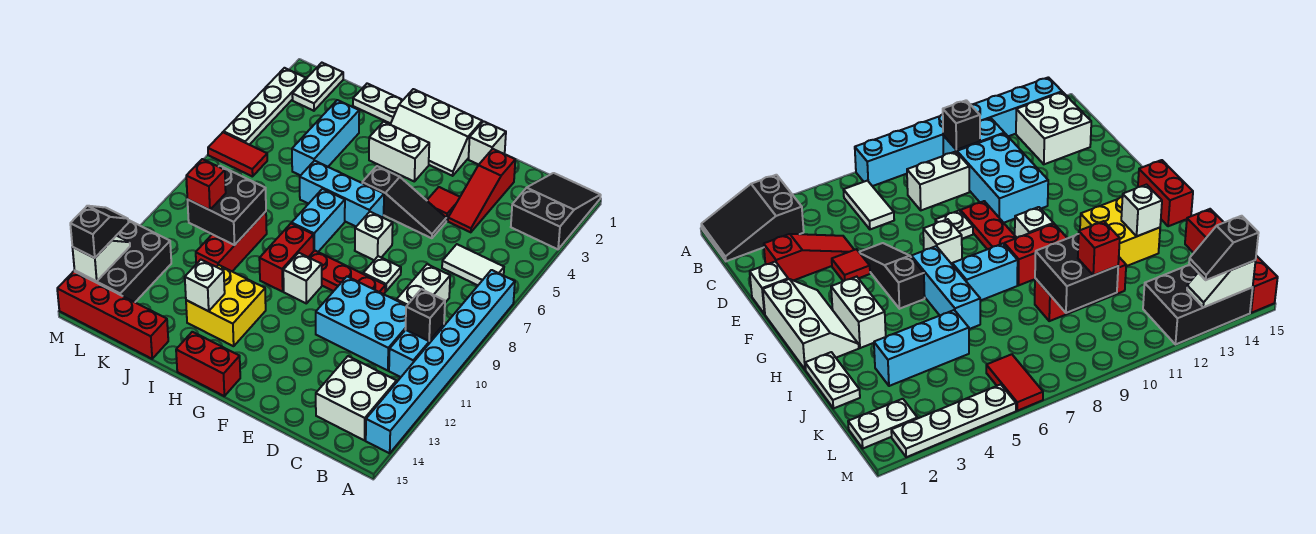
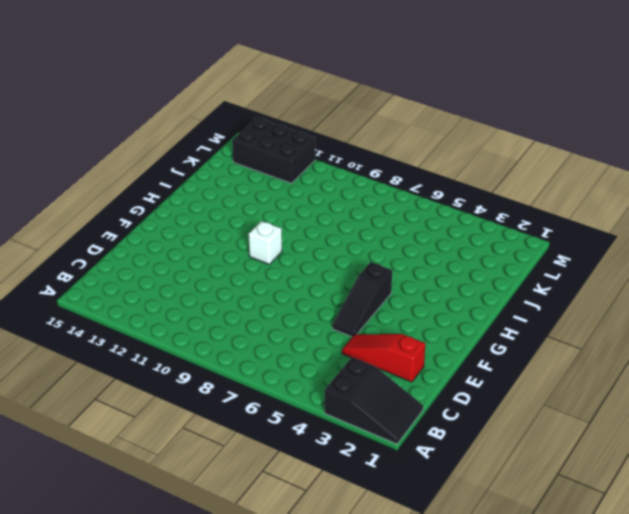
none -> cyan brick A7:A14 level 1
none -> white tile B6:C6 level 1
none -> cyan brick B10:B11 level 1
none -> white brick B13:C14 level 1

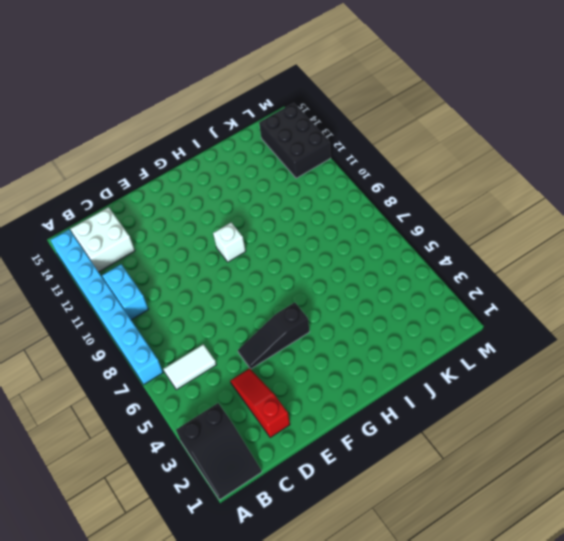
none -> white brick C8:C9 level 1
none -> cyan brick C10:E11 level 1
none -> white brick E1 level 1
none -> red tile E4 level 1

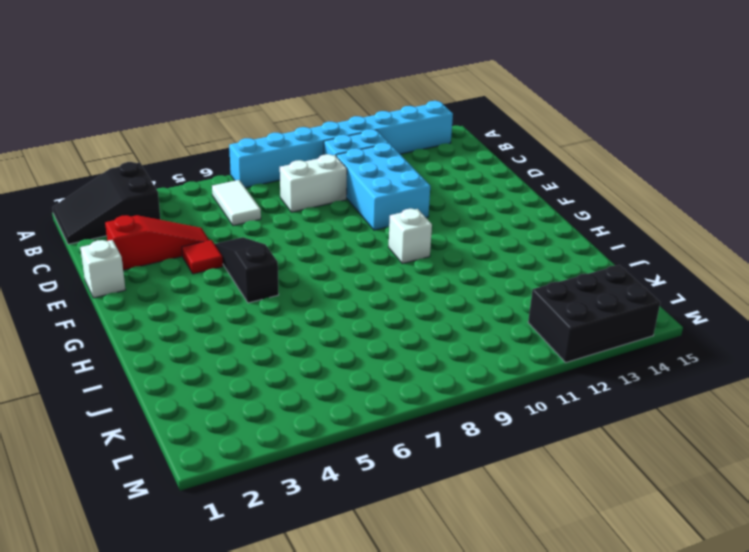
none -> white brick B13:C14 level 1
none -> white plate E8 level 1
none -> red plate E9:G9 level 1
none -> white slope F1:H2 level 1 top 1

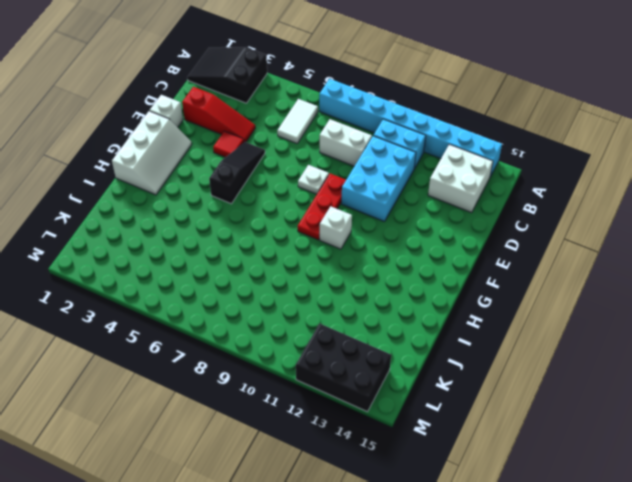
none -> white brick F7 level 1
none -> white brick G3:H3 level 1
none -> cyan brick G6:I6 level 1
none -> red brick G15:H15 level 1

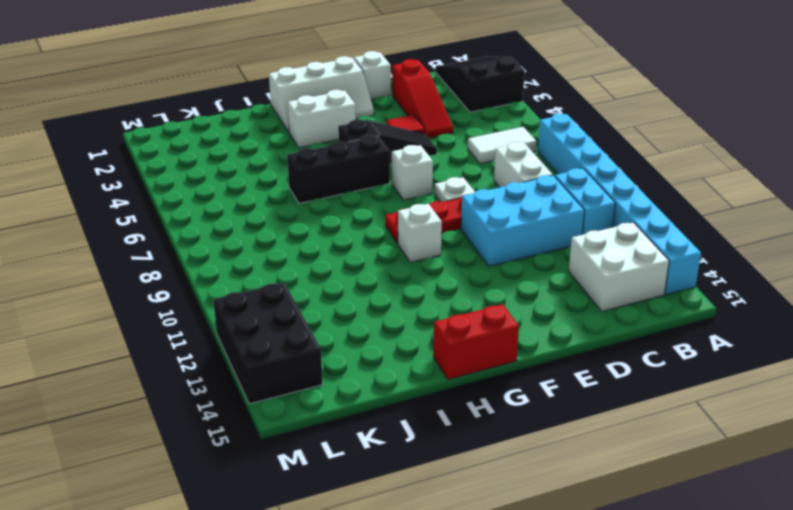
black brick G6:I6 level 1 -> cyan brick G6:I6 level 1
none -> cyan brick H7:H8 level 1
none -> red brick H9:H10 level 1
none -> yellow brick H12:I13 level 1
none -> white plate I1:J1 level 1

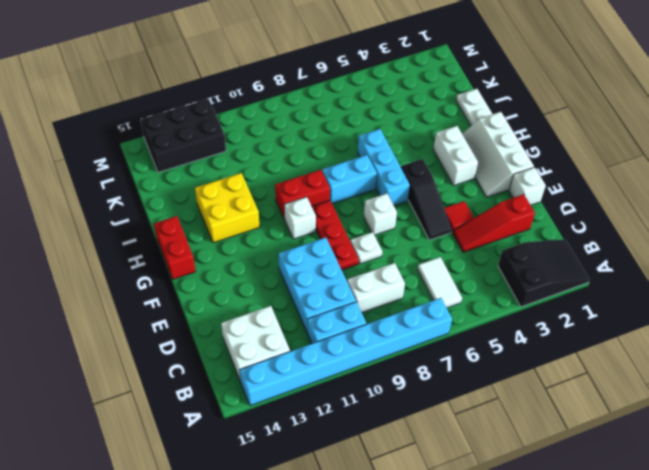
none -> cyan brick J3:J5 level 1
none -> red brick J9:J11 level 1
none -> red brick J15:M15 level 1
none -> white plate L1:L2 level 1

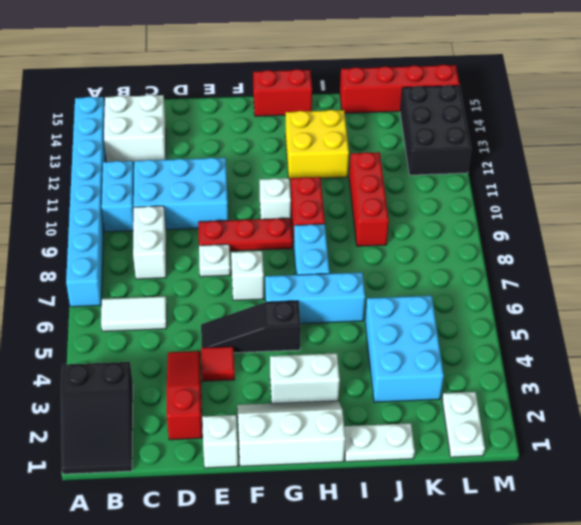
cyan brick J3:K5 level 1 -> cyan brick J3:J5 level 1
none -> red tile L6:M6 level 1
none -> white plate M2:M5 level 1
none -> black brick B10 level 2
none -> white brick I13 level 2

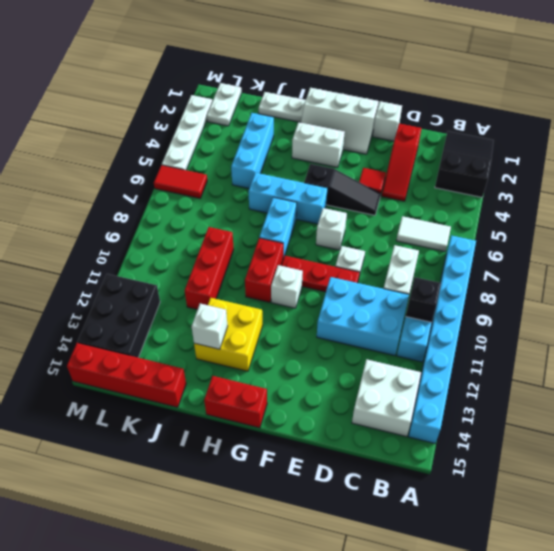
none -> black brick J9:K10 level 2
none -> white slope M13:M14 level 2 top 14
none -> red brick K10 level 3
none -> black slope M13:M14 level 3 top 14

